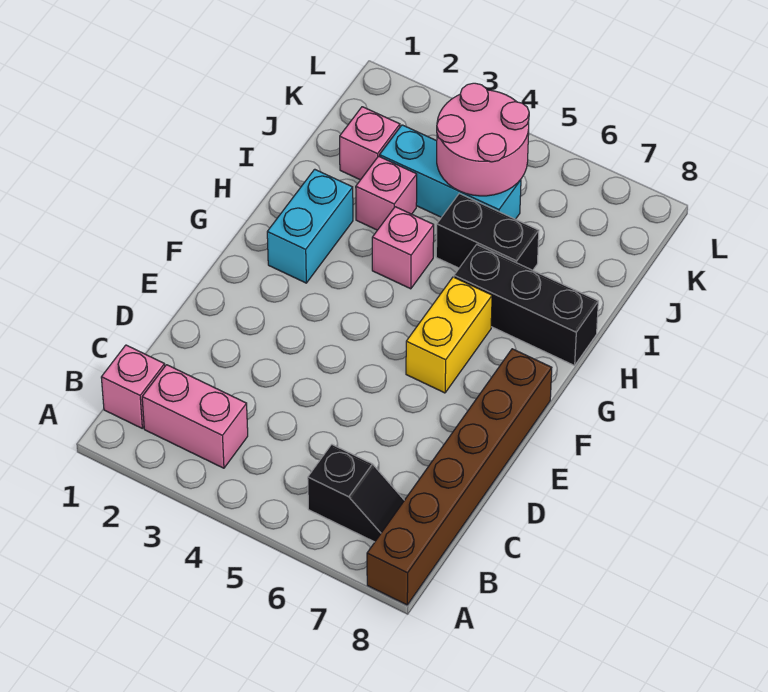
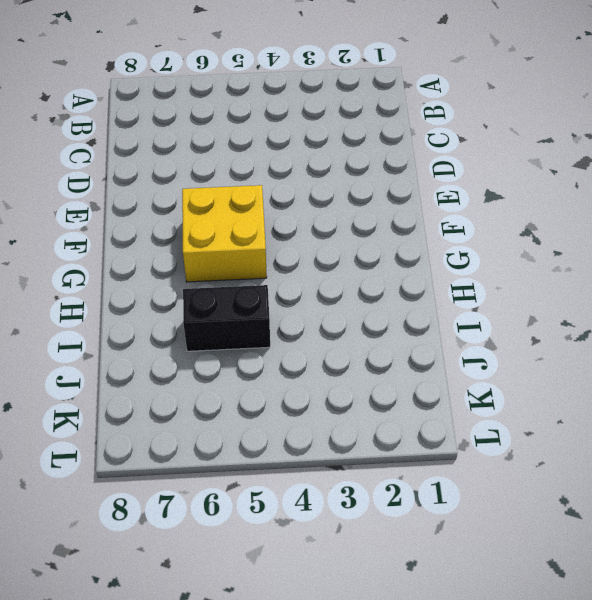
yellow brick F5:G6 level 1 -> yellow brick F6:G6 level 1
none -> brown brick A8:F8 level 1
none -> pink brick B1 level 1
none -> pink brick B2:B3 level 1

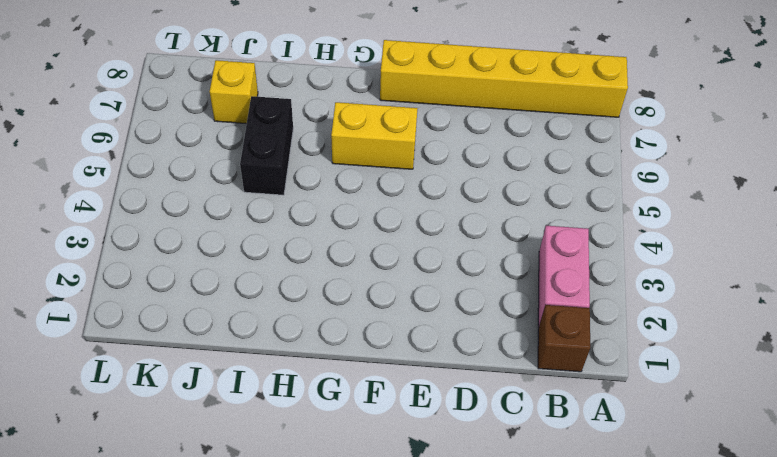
yellow brick A8:F8 level 1 -> brown brick A8:F8 level 1
brown brick B1 level 1 -> pink brick B1 level 1
yellow brick J7 level 1 -> none
none -> black slope B6:B7 level 1 top 6
none -> cyan brick G2:H2 level 1
none -> pink brick H4 level 1

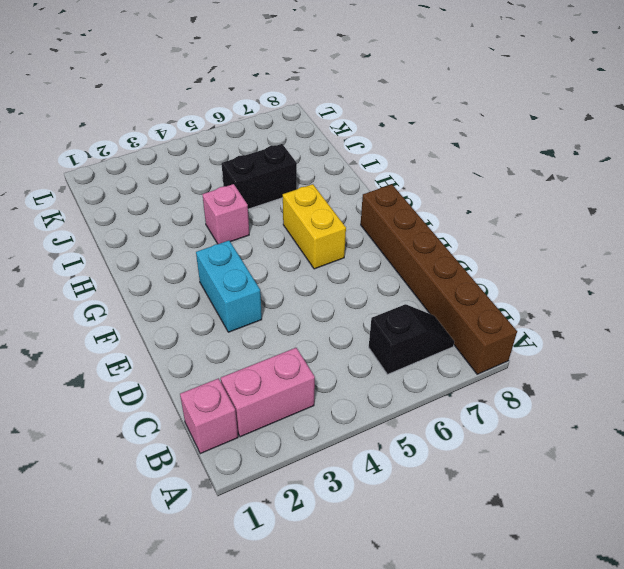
cyan brick E3:F3 level 1 -> cyan brick G2:H2 level 1
none -> black brick H6:H8 level 1
none -> pink brick I3 level 1
none -> pink brick J2 level 1

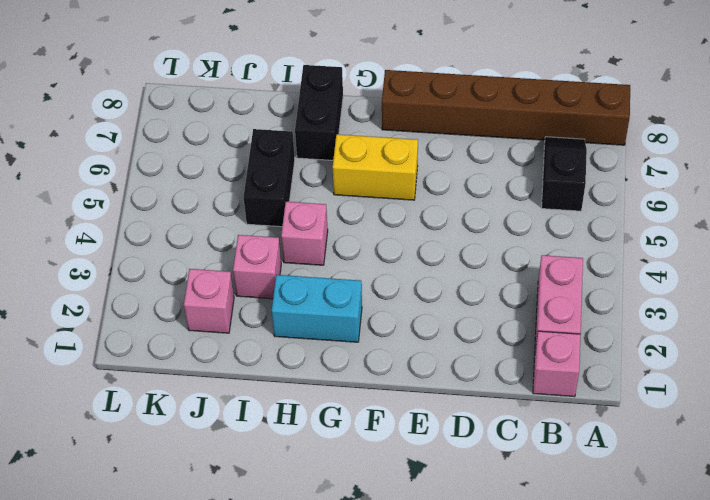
black brick H7:H8 level 1 -> black brick H6:H8 level 1
none -> cyan brick J3:J5 level 1
none -> pink round brick J4:K5 level 2

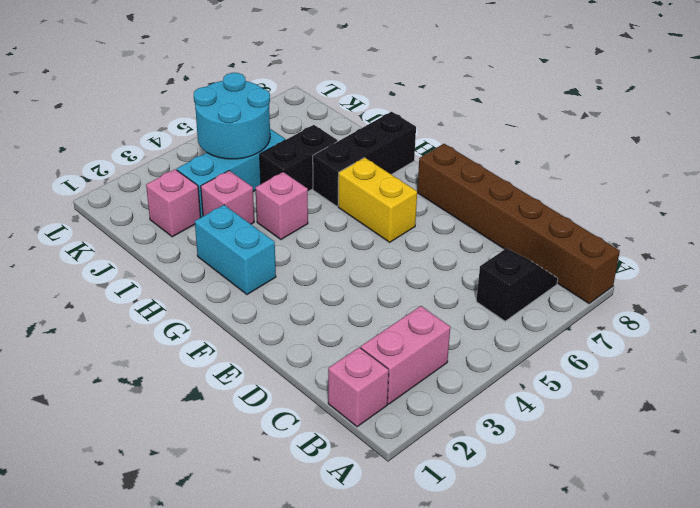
cyan round brick J4:K5 level 2 -> pink round brick J4:K5 level 2

